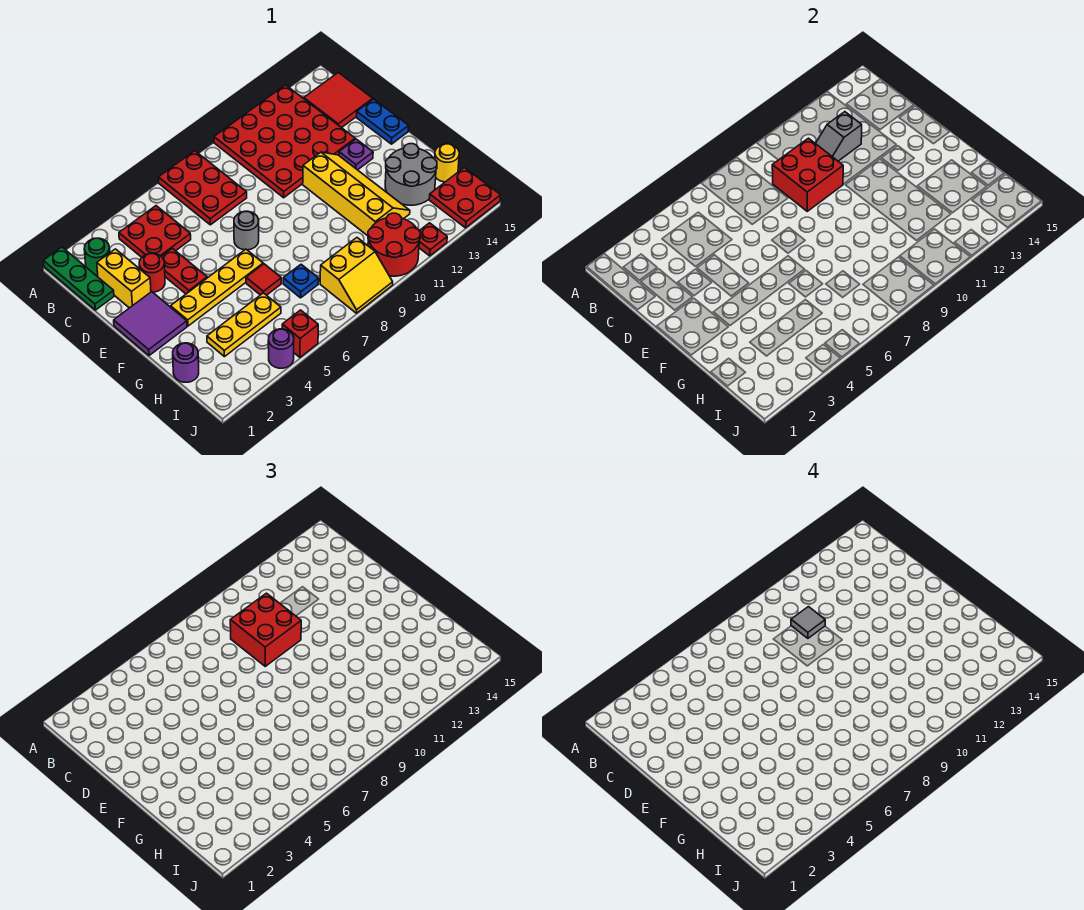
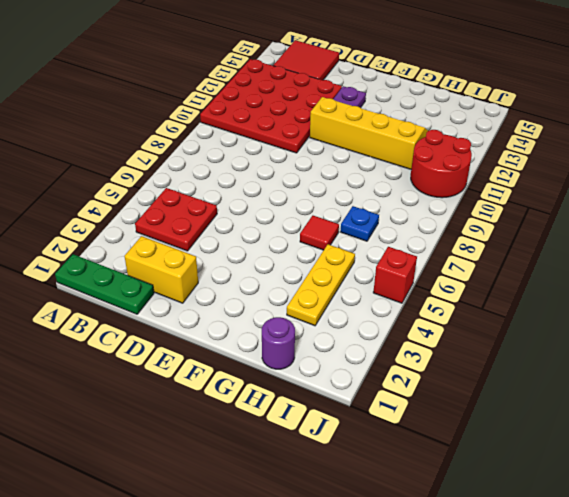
none -> red plate A7:C8 level 1
none -> green round brick B2 level 1
none -> red round brick D3 level 1
none -> red plate D4:E4 level 1

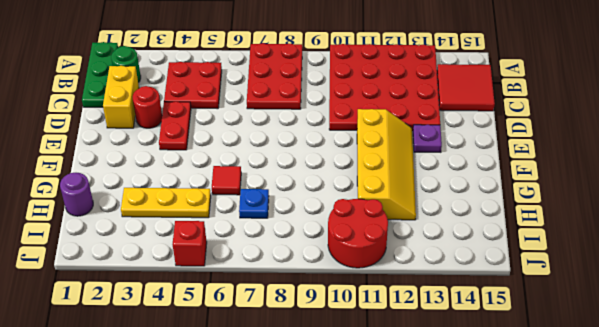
none -> blue plate D15:E15 level 1
none -> purple tile E1:F2 level 1
none -> grey round brick E7 level 1
none -> yellow plate F3:F6 level 1

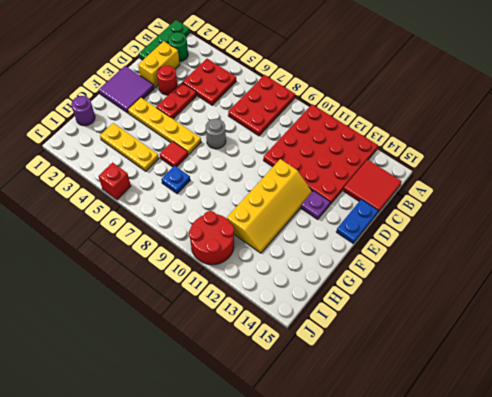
none -> grey round brick G13:H14 level 1
none -> yellow round brick H15 level 1
none -> yellow slope I8:J9 level 1 top I
none -> red plate I14:J15 level 1

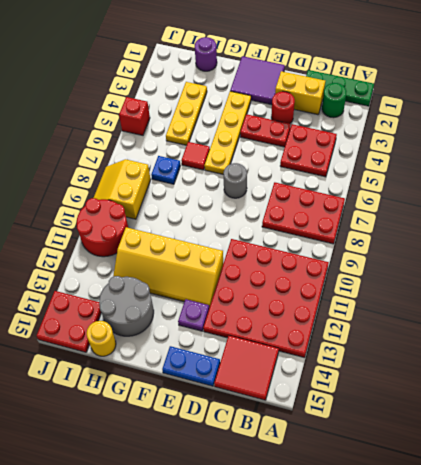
none -> purple round brick J4 level 1
none -> red plate J12 level 1
none -> red brick C9:D10 level 2
none -> grey slope C11:C12 level 2 top 12

